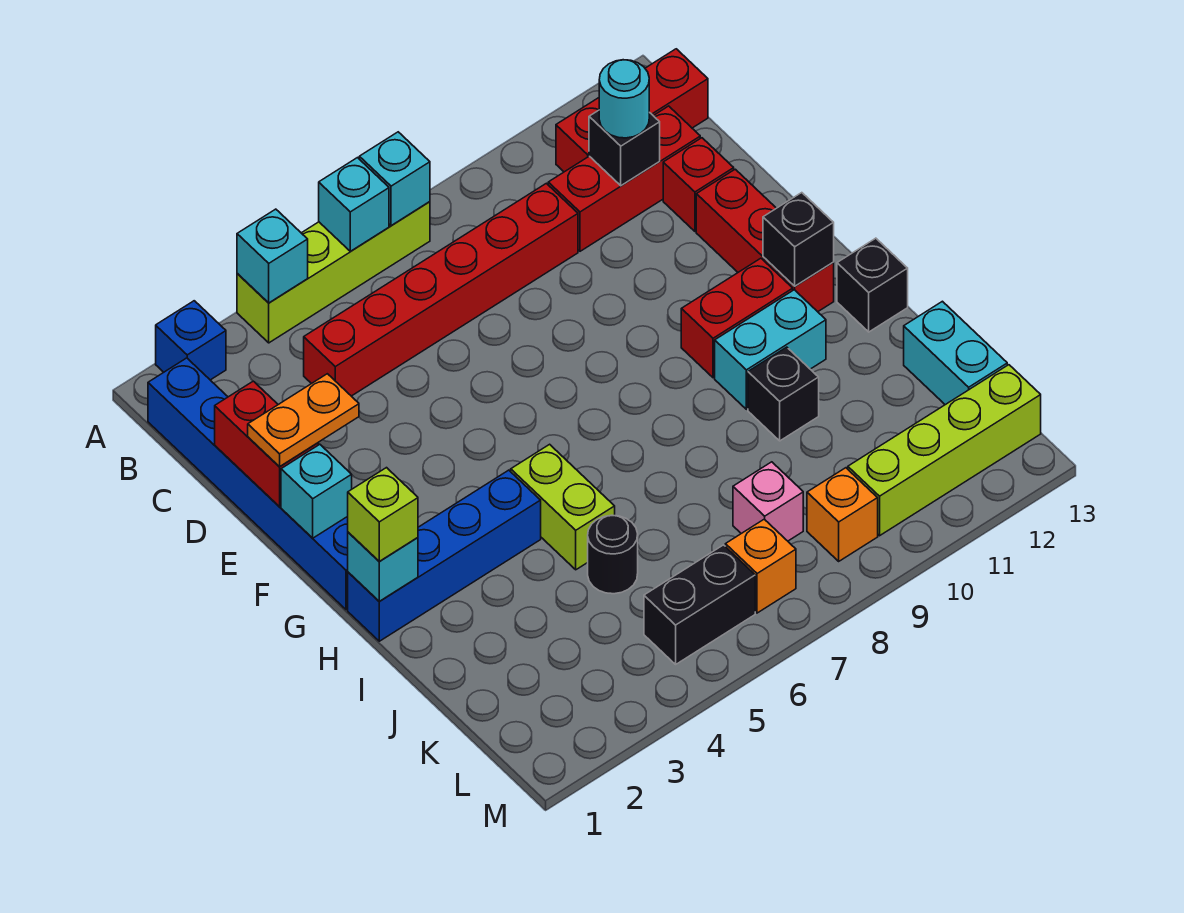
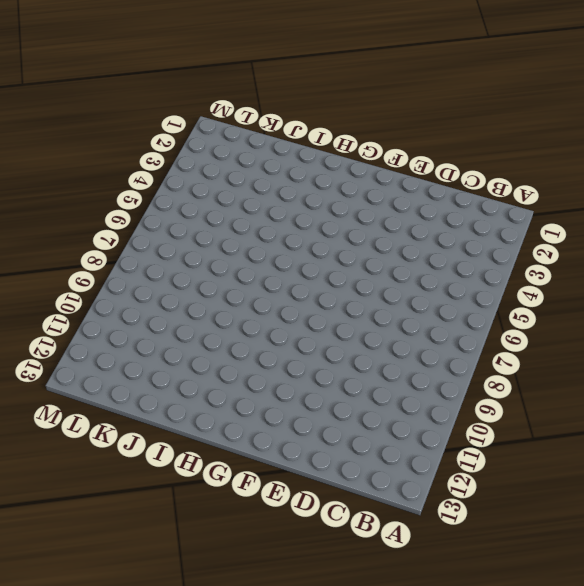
none -> blue brick A2 level 1
none -> lime brick A4:A7 level 1
none -> blue brick B1:G1 level 1
none -> red brick B11:B13 level 1

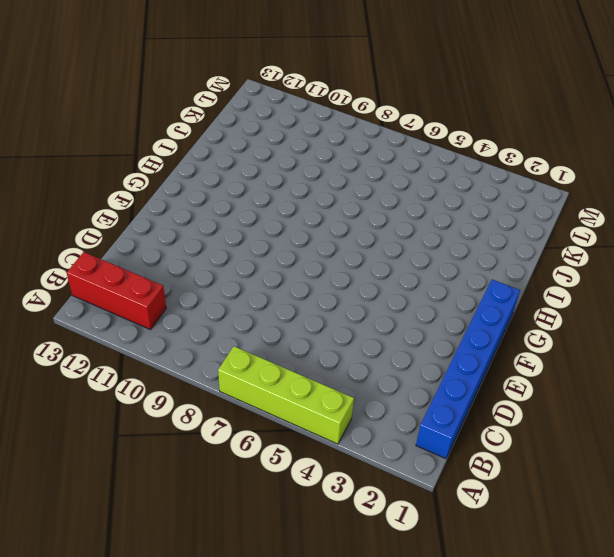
none -> blue brick A2 level 1
none -> red brick C4:C9 level 1
none -> red brick C10:C12 level 1
none -> red brick D12 level 1

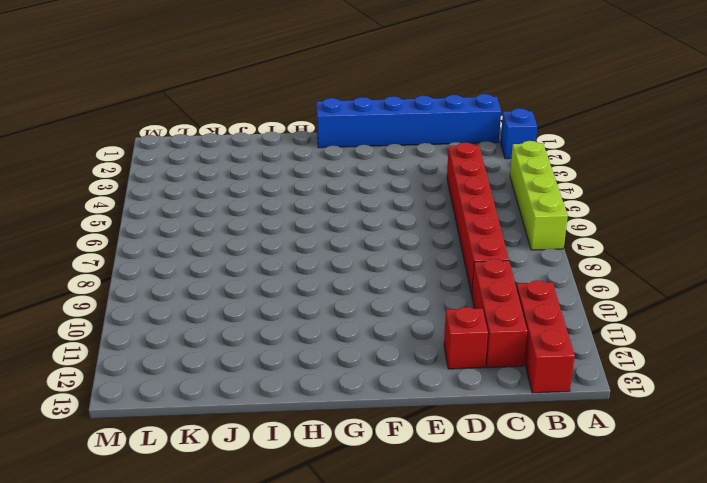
none -> red brick E12:G12 level 1
none -> red brick G10:G11 level 1
none -> blue brick H1:H4 level 1
none -> lime brick H5:I5 level 1

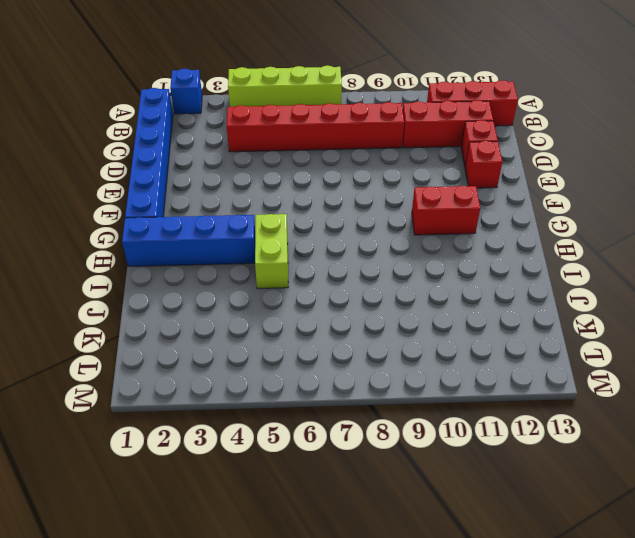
red brick E12 level 1 -> red brick E12:G12 level 1
none -> cyan brick H10:H11 level 1
none -> black brick H13 level 1
none -> black brick I10 level 1
none -> black round brick J5 level 1

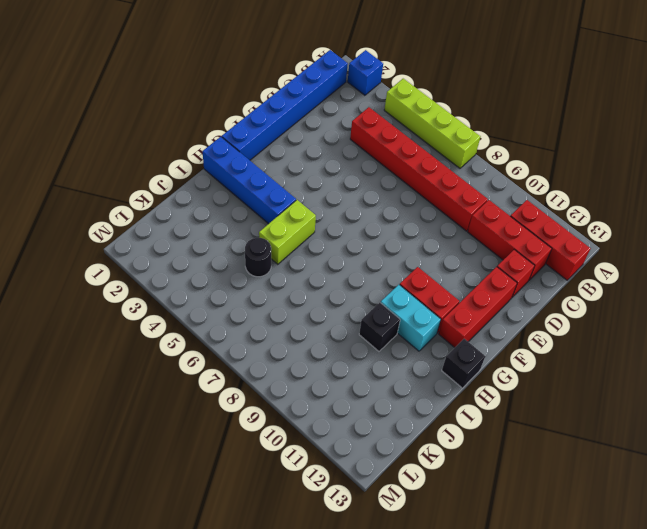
none -> cyan brick J13:K13 level 1
none -> pink brick K8 level 1
none -> black brick L5:L6 level 1
none -> orange brick L7 level 1

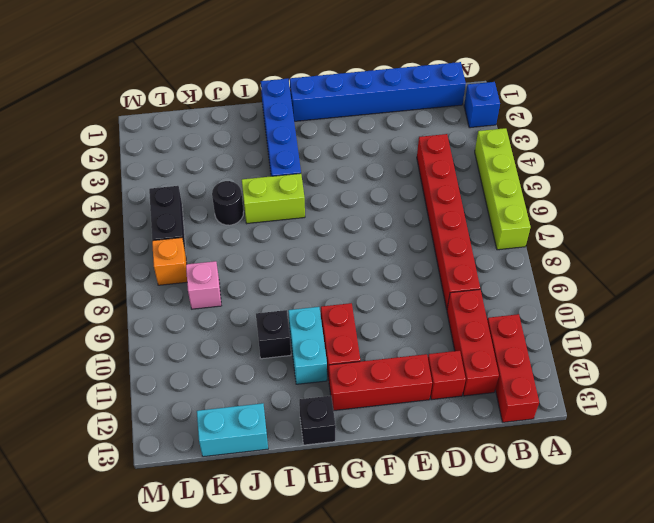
none -> orange brick L9 level 1
none -> lime brick L10:L13 level 1
none -> cyan brick A4 level 2
none -> cyan brick A6 level 2

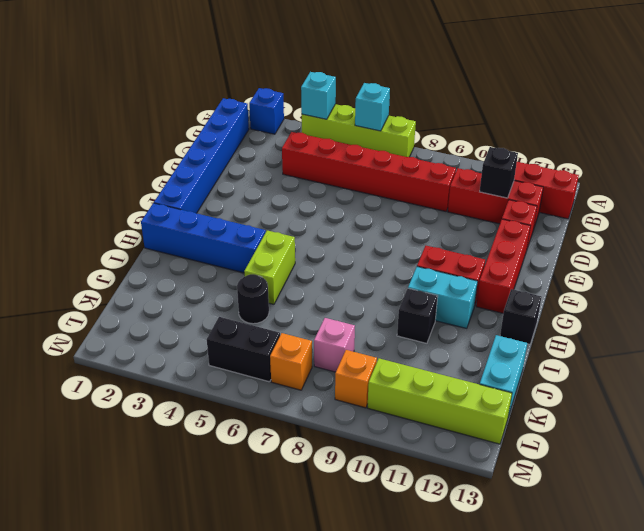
none -> cyan brick A7 level 2
none -> red brick D1:E1 level 2
none -> cyan brick F1 level 2
none -> black brick G12 level 2

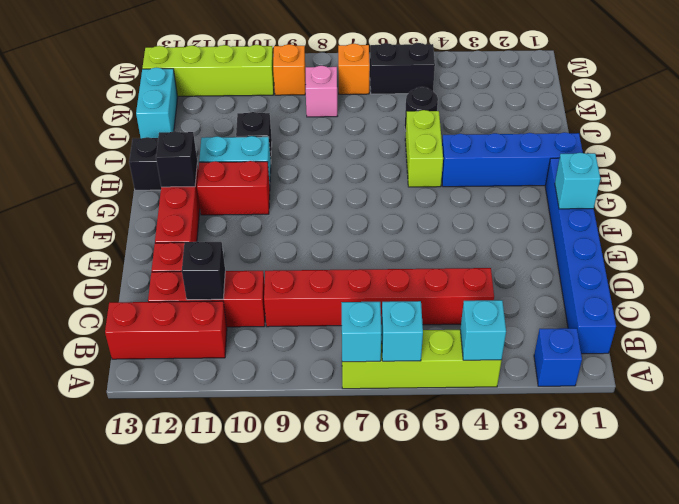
none -> red brick D1:E1 level 2
none -> cyan brick H1 level 2
none -> cyan round brick C11 level 3
none -> orange plate E1:E2 level 3

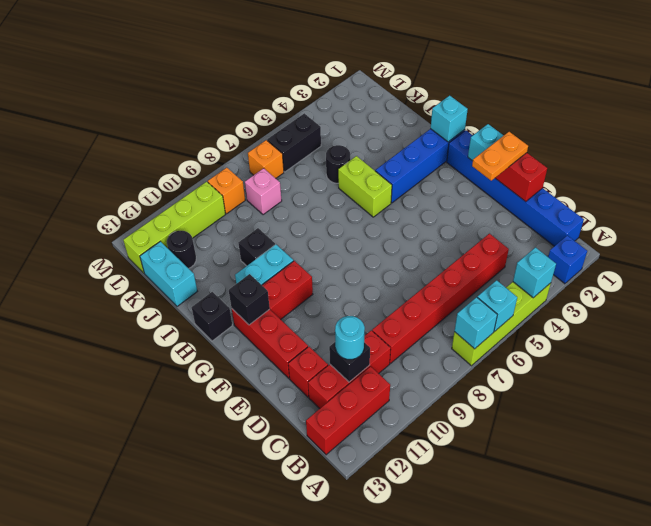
black round brick K12 level 1 -> none
none -> lime brick H1 level 3

